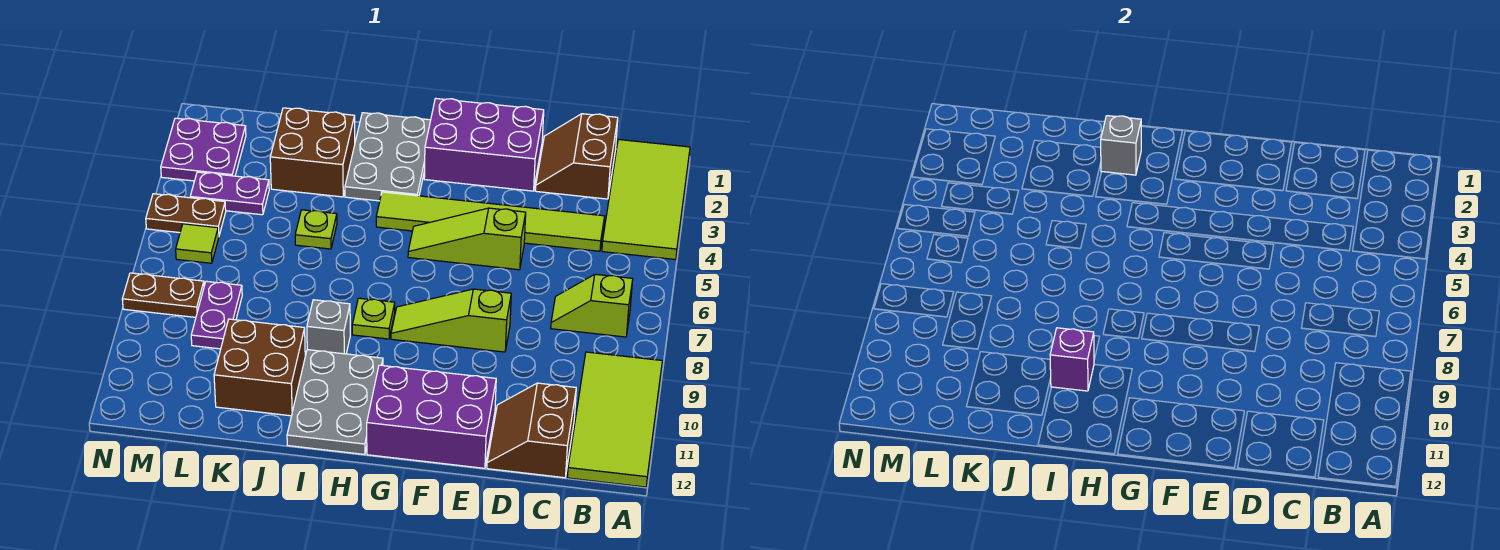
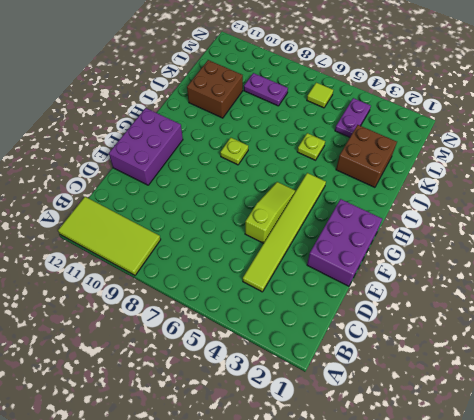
none -> lime tile A1:B4 level 1
none -> lime slope B7:C7 level 1 top B
none -> brown slope C1:D2 level 1 top C

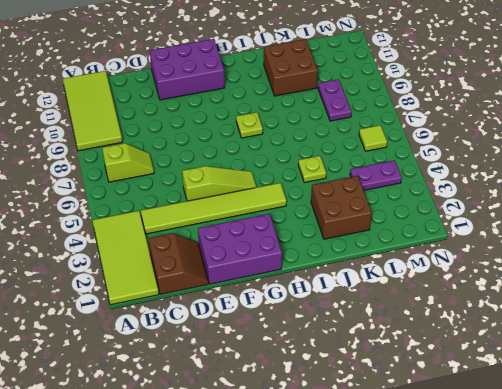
none -> brown slope C11:D12 level 1 top C
none -> lime slope E8:G8 level 1 top E
none -> grey plate H1:I3 level 1

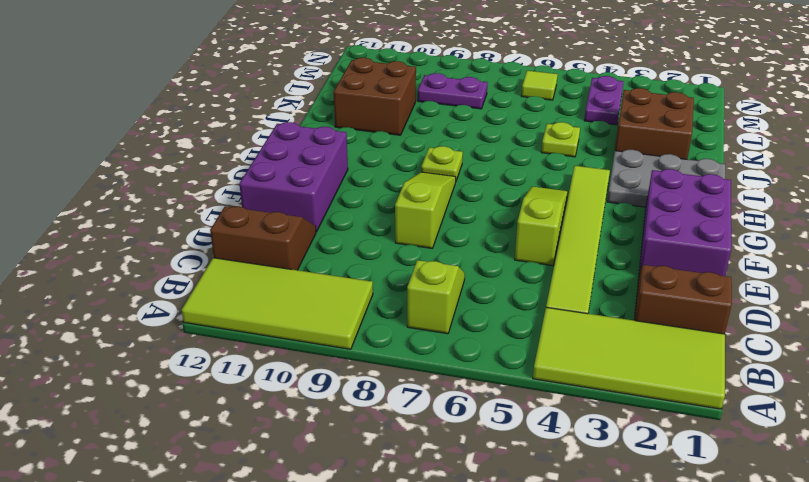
none -> grey plate H10:I12 level 1
none -> grey brick I9 level 1
none -> purple plate M2:N3 level 1

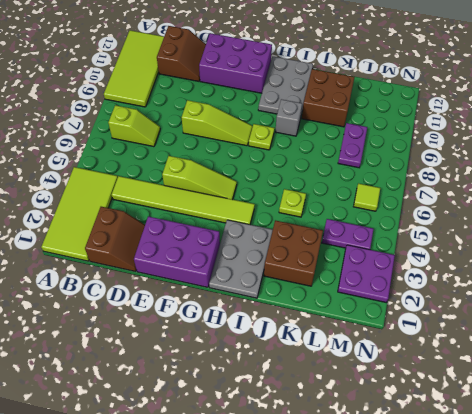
none -> brown plate M5:N5 level 1
none -> brown plate M8:N8 level 1
none -> grey brick I2 level 2

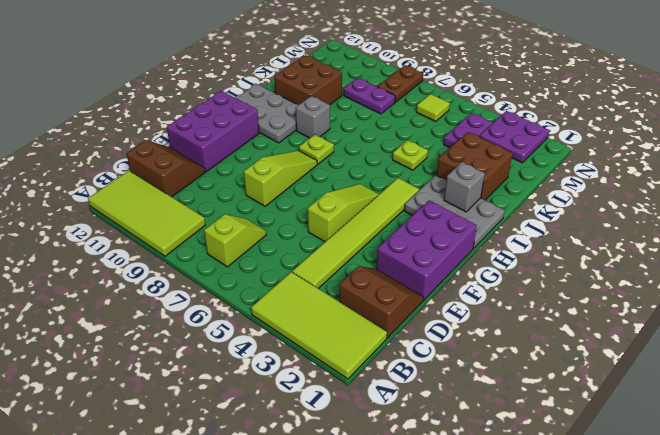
none -> brown plate M5:N5 level 1
none -> purple brick I10 level 2

